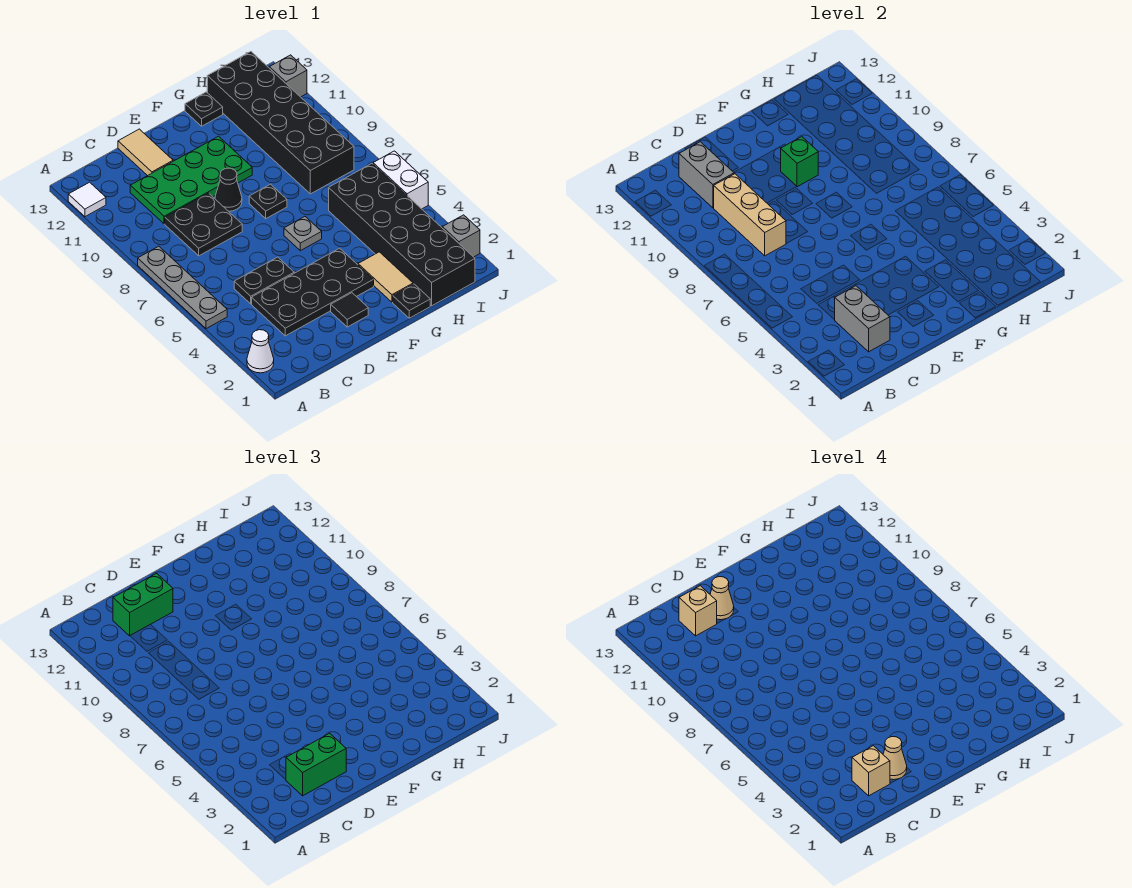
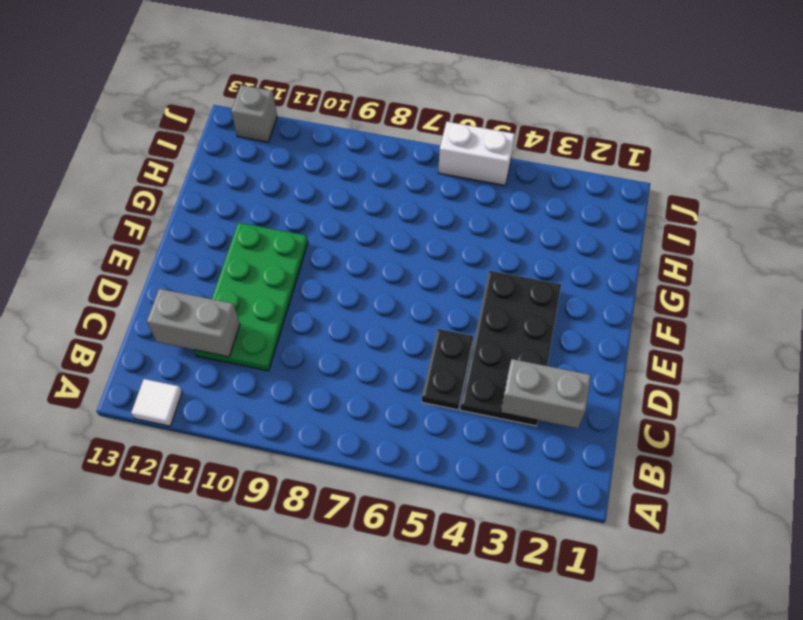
none -> white cone A2 level 1
none -> grey plate A5:A8 level 1
none -> black plate C8:D9 level 1
none -> tan tile D12:D13 level 1

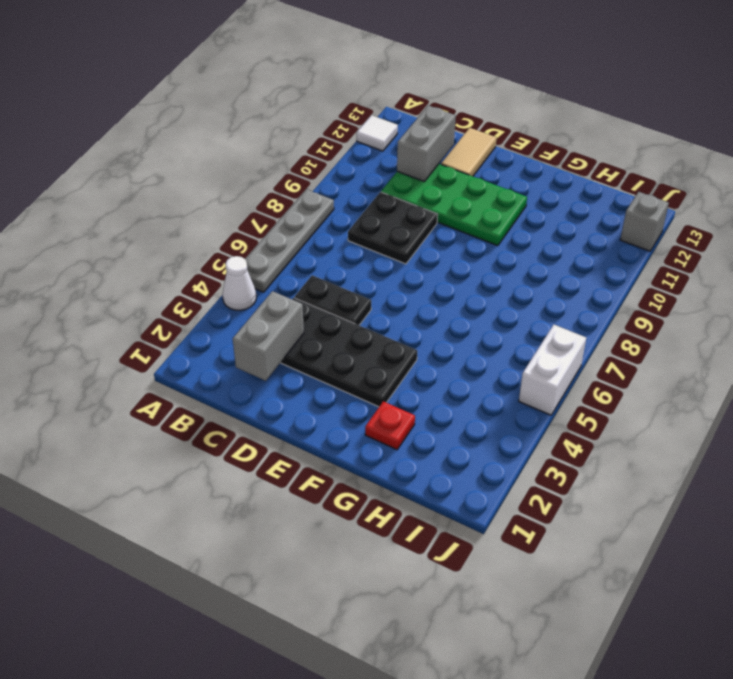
white cone A4 level 1 -> white cone A2 level 1
red plate G2 level 1 -> tan tile G2:G3 level 1
none -> black tile E2 level 1
none -> black cone E9 level 1
none -> grey plate F6 level 1
none -> black plate F8 level 1

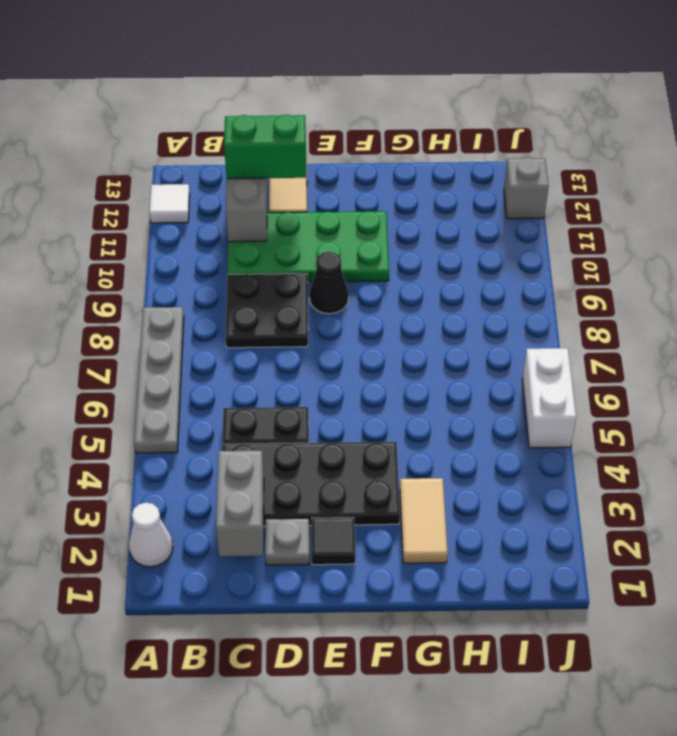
grey plate D2 level 1 -> grey plate F6 level 1
none -> black plate F8 level 1
none -> black plate G1 level 1
none -> black plate G13 level 1
none -> black brick H1:I6 level 1

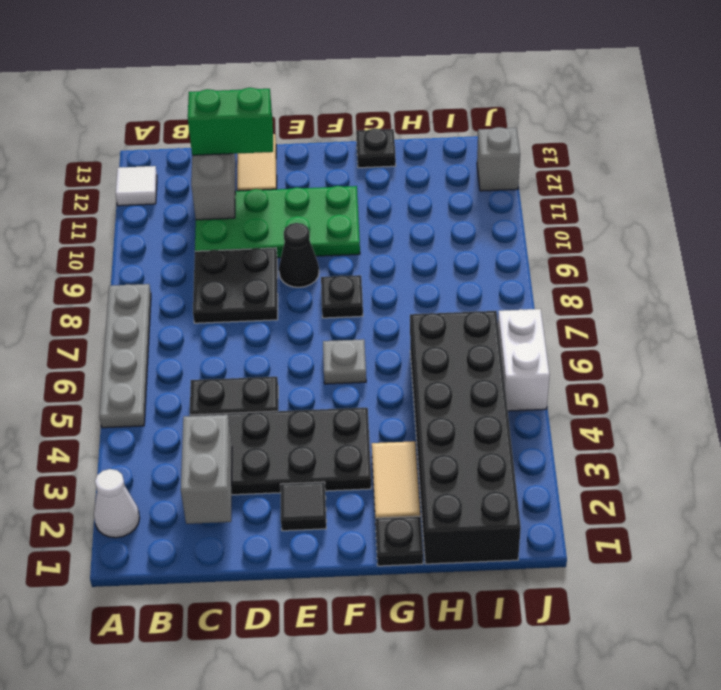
none -> black brick H8:I13 level 1
none -> grey brick J2 level 1
none -> tan brick C8:C10 level 2
none -> green brick F10 level 2

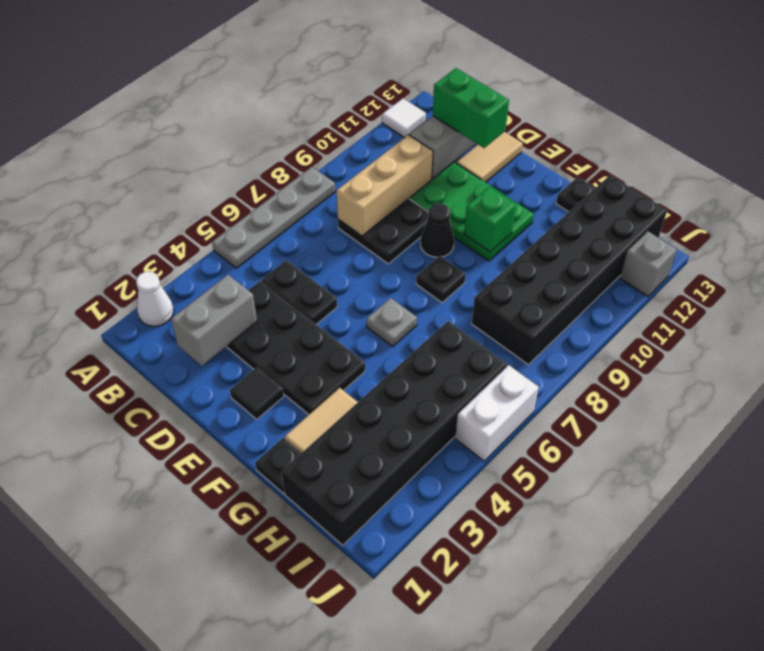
none -> grey brick J2 level 1
none -> green brick C2:D2 level 3
none -> tan brick C2 level 4
none -> tan brick C12 level 4

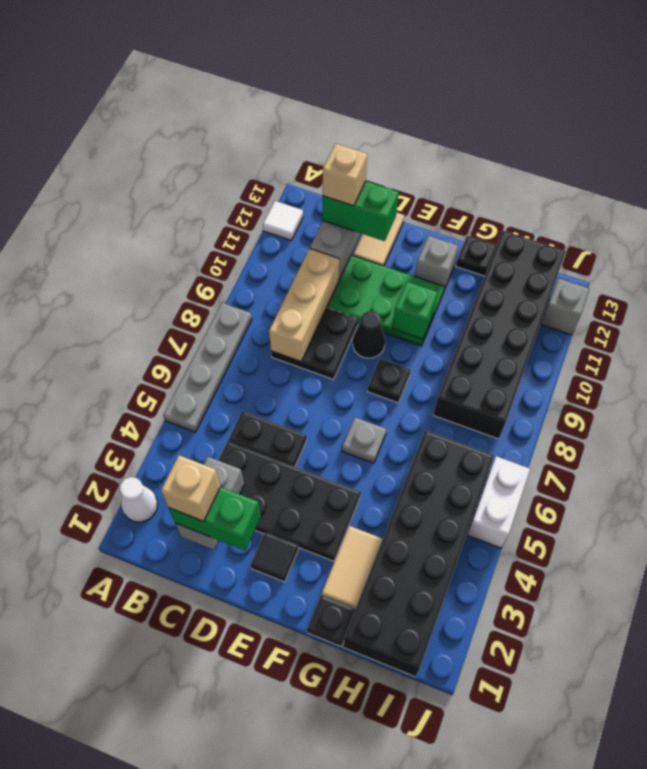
grey brick F12 level 1 -> grey brick J2 level 1
none -> tan cone D2 level 4
none -> tan cone D12 level 4

